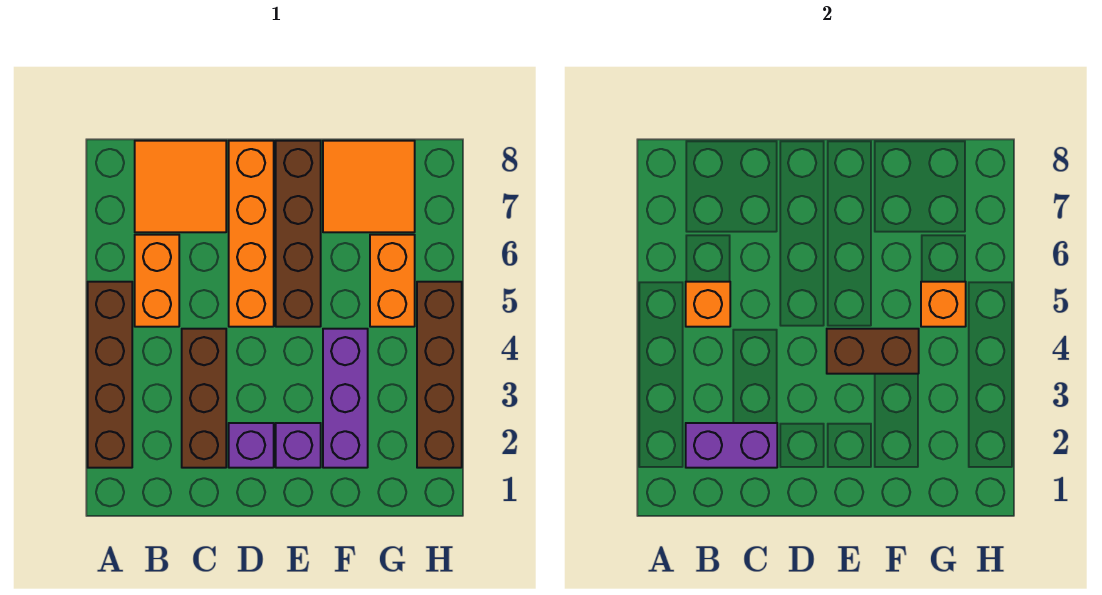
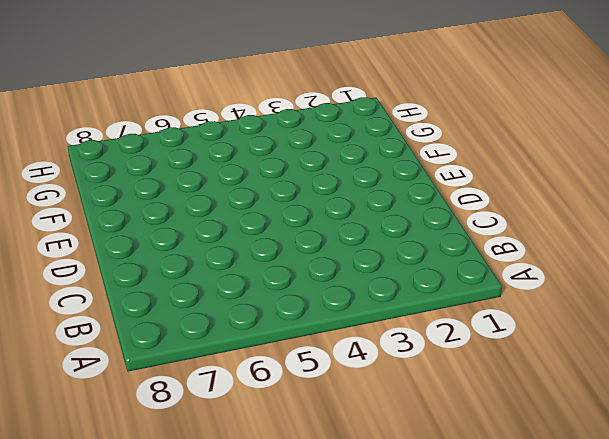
none -> brown brick A2:A5 level 1
none -> orange brick B5:B6 level 1
none -> orange tile B7:C8 level 1

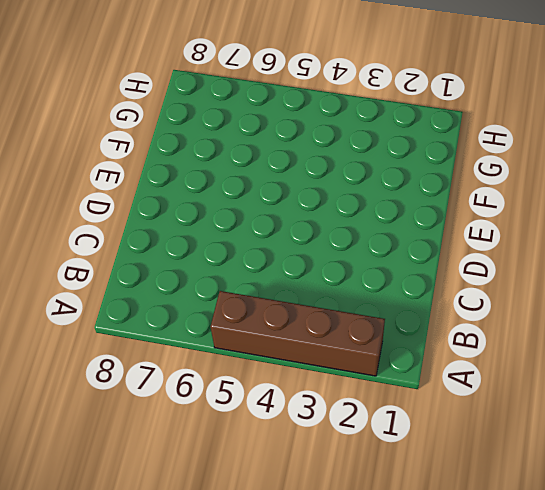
none -> orange brick B5:B6 level 1
none -> orange tile B7:C8 level 1
none -> brown brick C2:C4 level 1

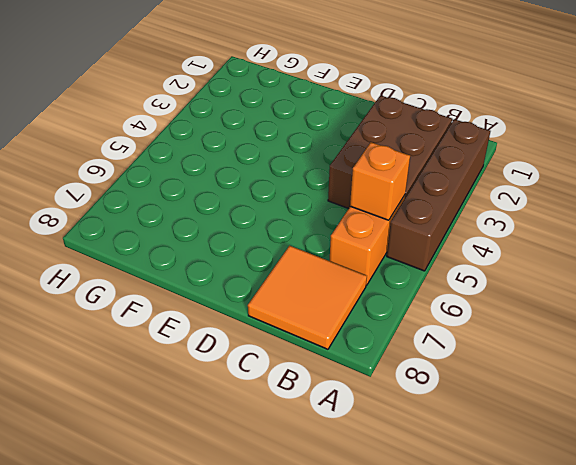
brown brick B2:C4 level 1 -> brown brick C2:C4 level 1
none -> purple brick D2 level 1
none -> orange brick D5:D8 level 1
none -> purple brick E2 level 1

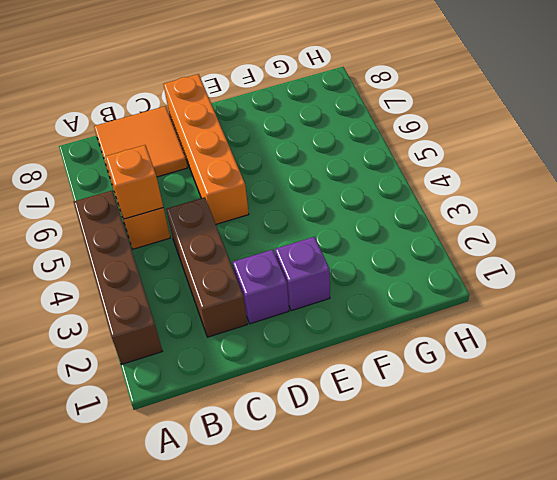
none -> brown brick E5:E8 level 1
none -> purple brick F2:F4 level 1
none -> orange tile F7:G8 level 1

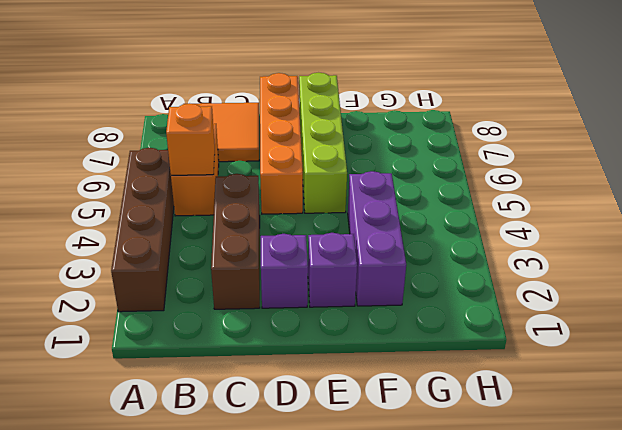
lime brick E5:E8 level 1 -> brown brick E5:E8 level 1
none -> orange tile F7:G8 level 1
none -> orange brick G5:G6 level 1
none -> brown brick H2:H5 level 1

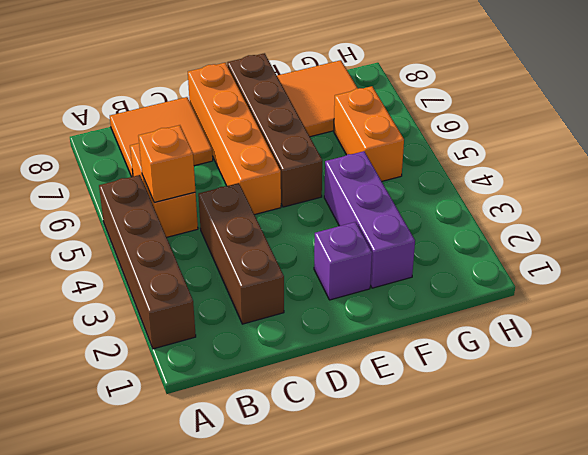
none -> purple brick D2 level 1
none -> brown brick H2:H5 level 1
none -> purple brick B2:C2 level 2

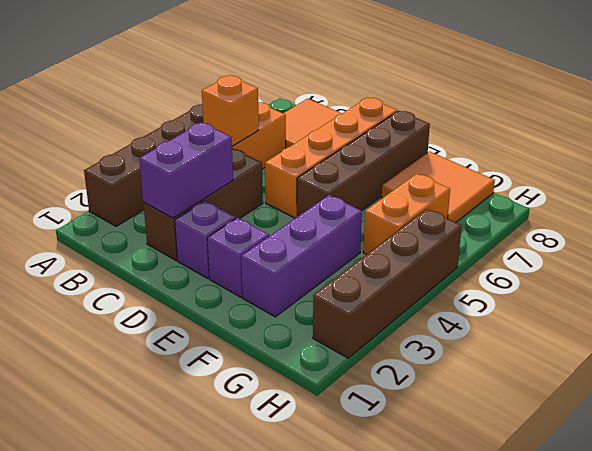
purple brick C2:C3 level 2 -> purple brick B2:C2 level 2
none -> brown brick E4:F4 level 2
none -> orange brick G5 level 2

